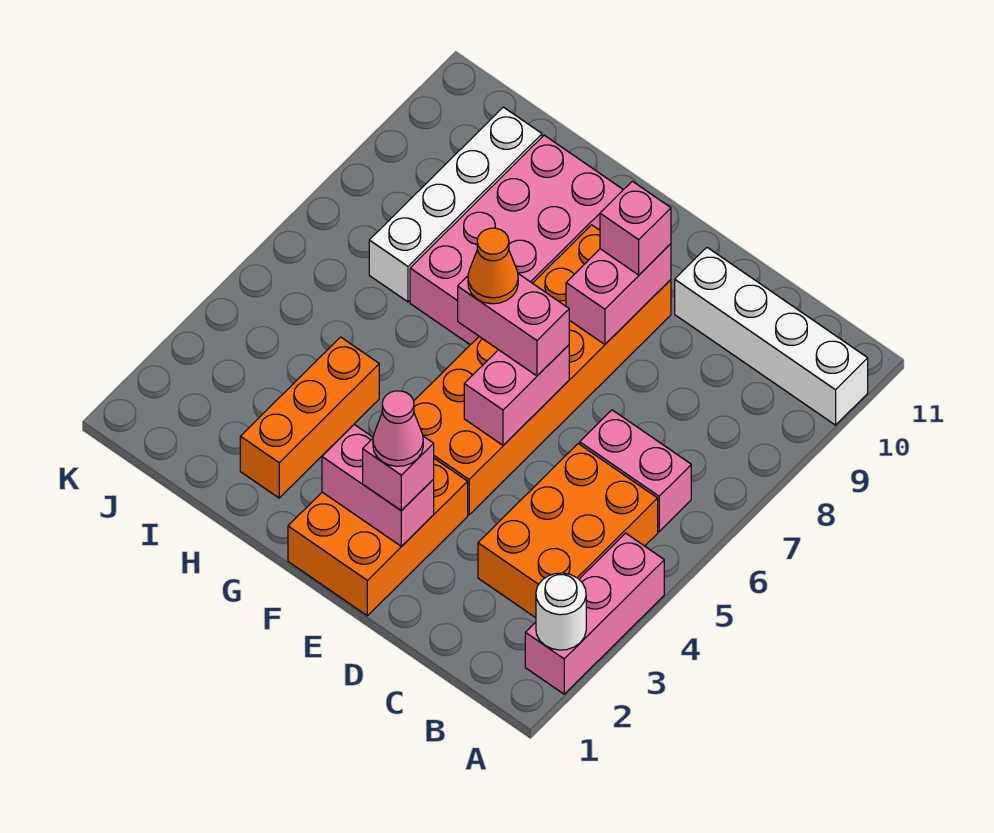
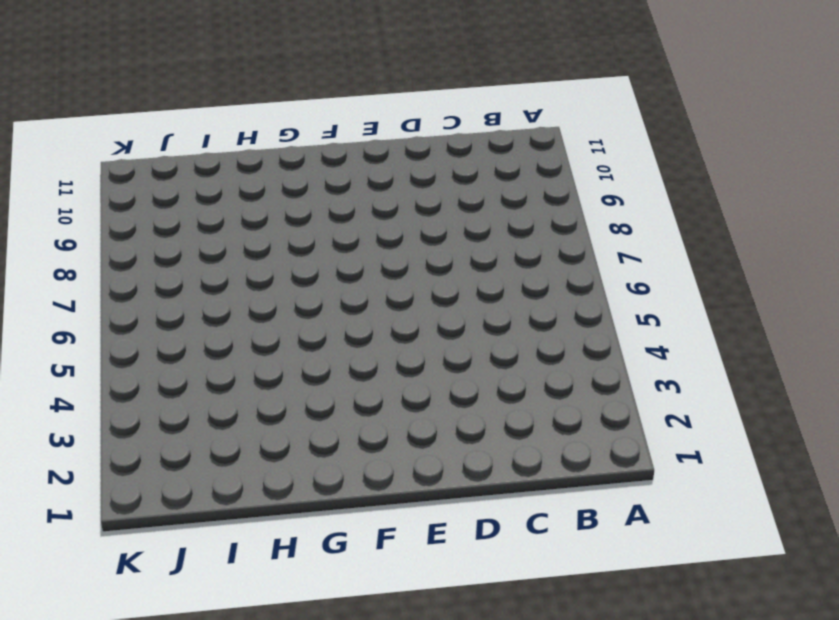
none -> pink brick A2:A4 level 1
none -> white brick A10:D10 level 1
none -> orange brick B3:C5 level 1

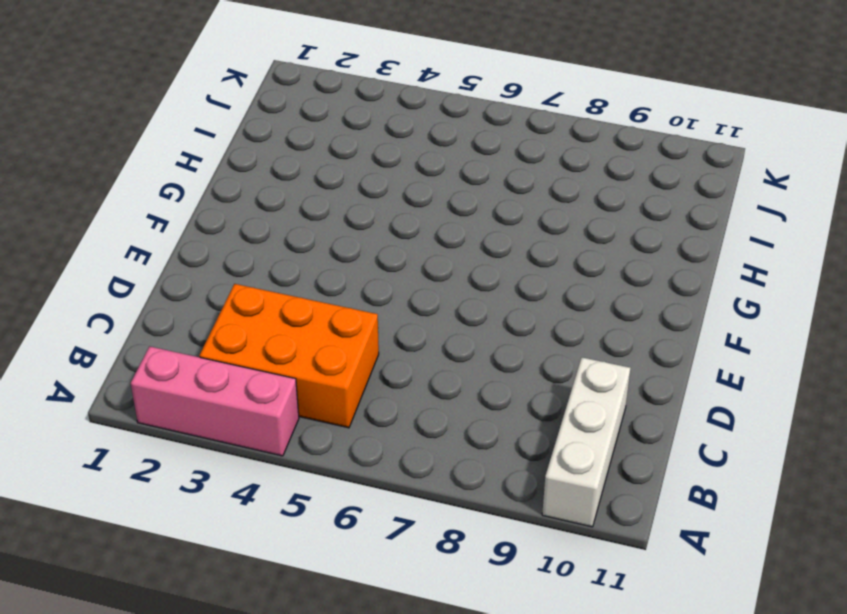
white brick A10:C10 level 1 -> white brick A10:D10 level 1
none -> pink brick B6:C6 level 1
none -> orange brick E1:F3 level 1
none -> orange brick E4:F9 level 1

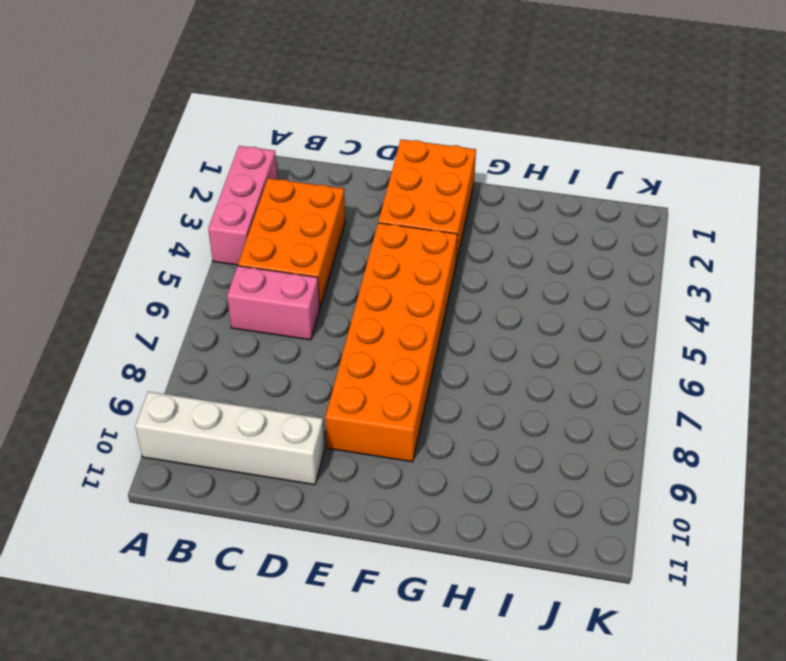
none -> pink brick G7:H10 level 1
none -> orange brick H2:H4 level 1
none -> white brick I7:I10 level 1

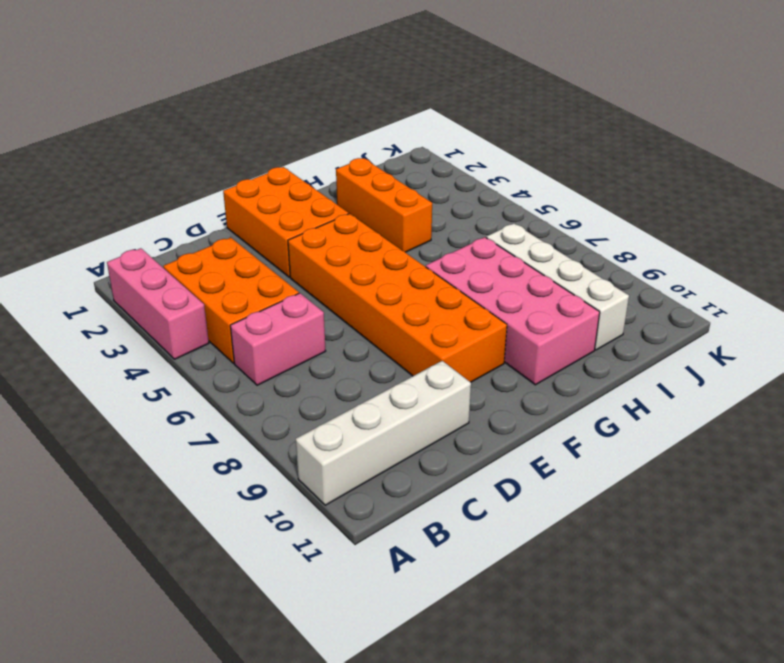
none -> white round brick A2 level 2
none -> pink brick E2:F2 level 2
none -> pink brick E5:E6 level 2

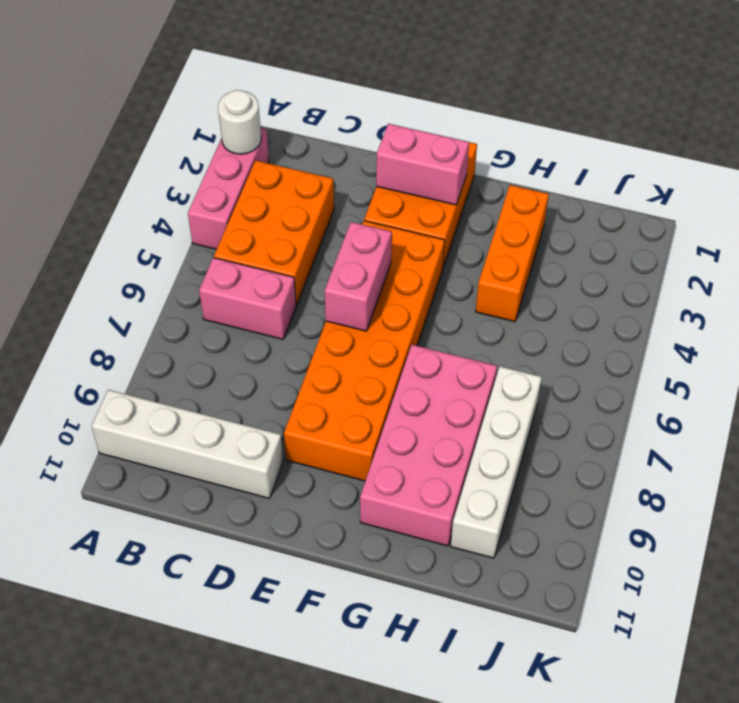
none -> pink brick E8:E9 level 2
none -> pink brick E2 level 3
none -> pink brick E6:F6 level 3

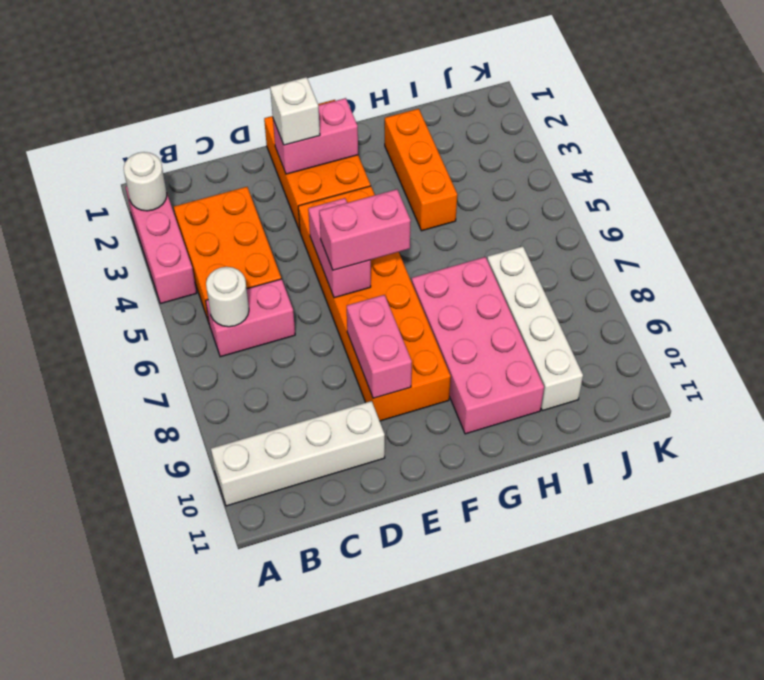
white round brick B6 level 2 -> none
white brick E2 level 3 -> pink brick E2 level 3
none -> pink brick E9 level 3
none -> pink cone E2 level 4
none -> orange cone F6 level 4

